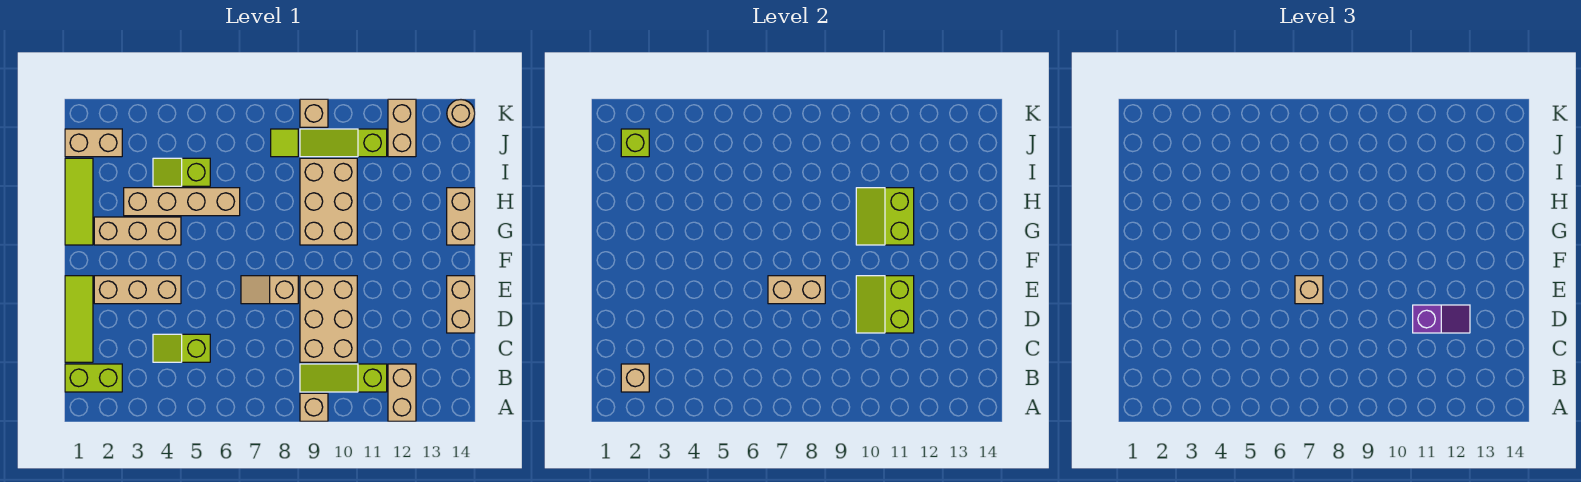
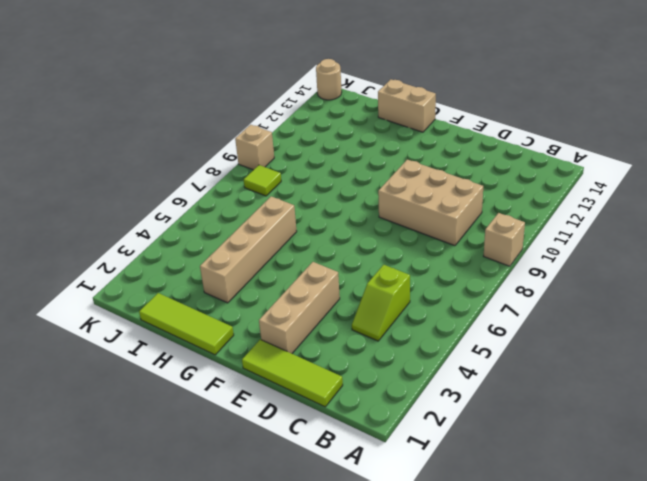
none -> tan brick A12:B12 level 1
none -> lime brick B1:B2 level 1
none -> lime slope B9:B11 level 1 top 11

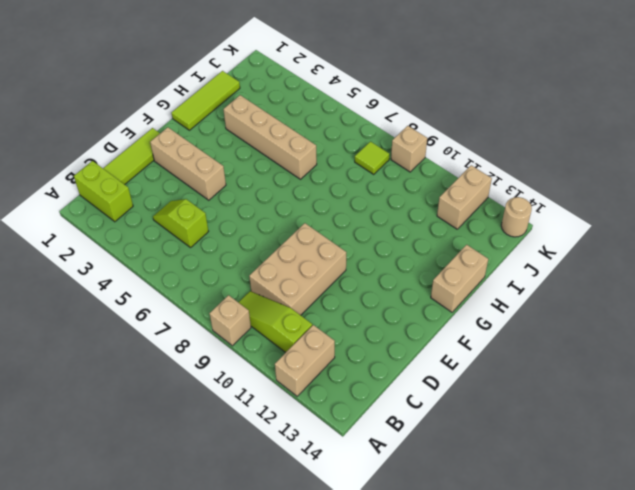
none -> tan brick D14:E14 level 1
none -> tan slope E7:E8 level 1 top 8
none -> tan brick G2:G4 level 1

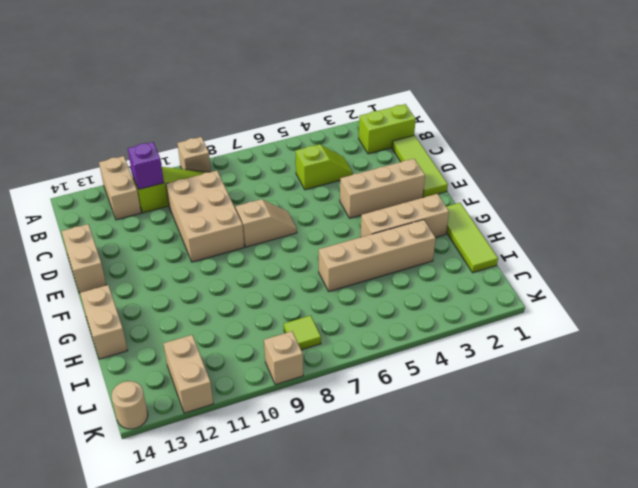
purple brick B11 level 2 -> none
none -> tan brick G9:I10 level 1
none -> lime slope I4:I5 level 1 top 5
none -> tan brick J1:J2 level 1

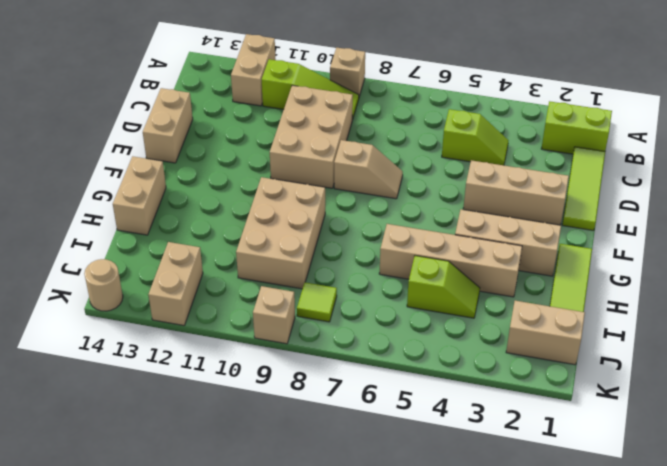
none -> lime slope J9:J11 level 1 top 11
none -> tan brick B2 level 2
none -> lime slope D10:E11 level 2 top 11

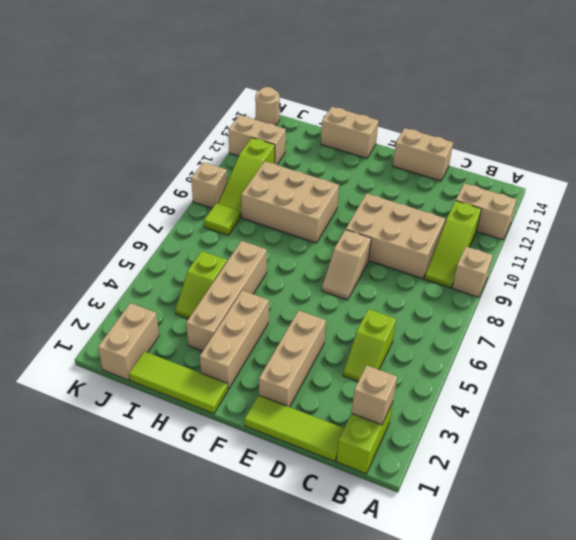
none -> lime slope D10:E11 level 2 top 11
none -> tan brick E7:E8 level 2
none -> lime slope G10:H11 level 2 top 11

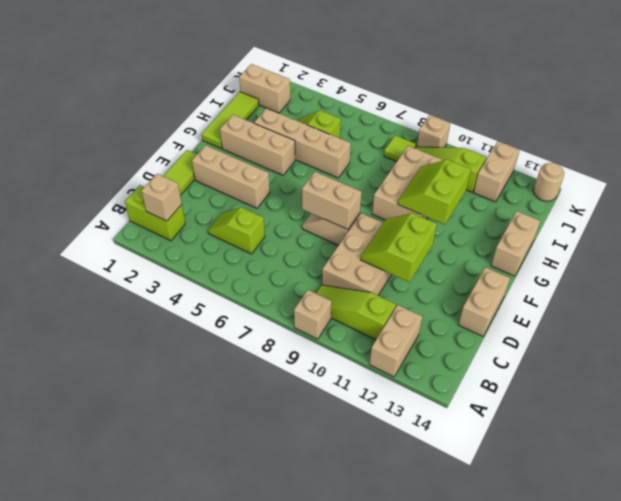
none -> lime brick J2 level 2
none -> purple slope D11:D12 level 3 top 11
none -> tan brick E7 level 3

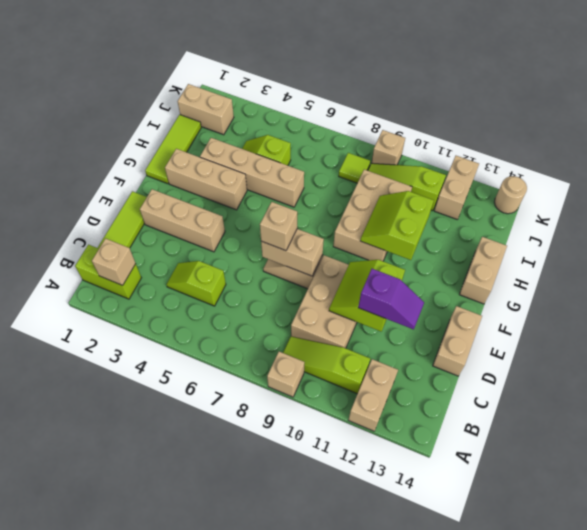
none -> lime brick J2 level 2

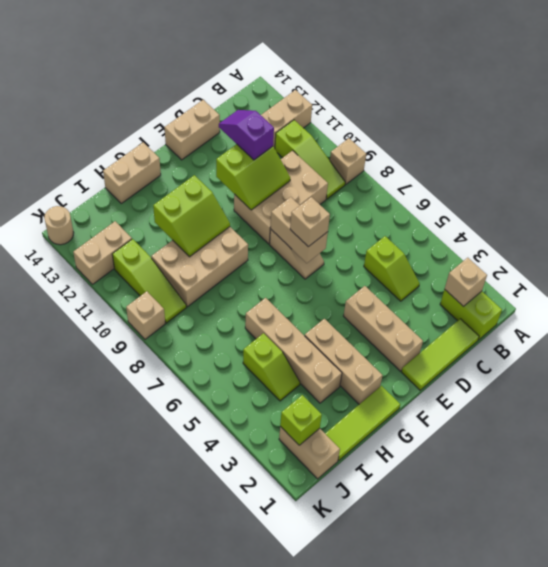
none -> lime tile J8 level 1

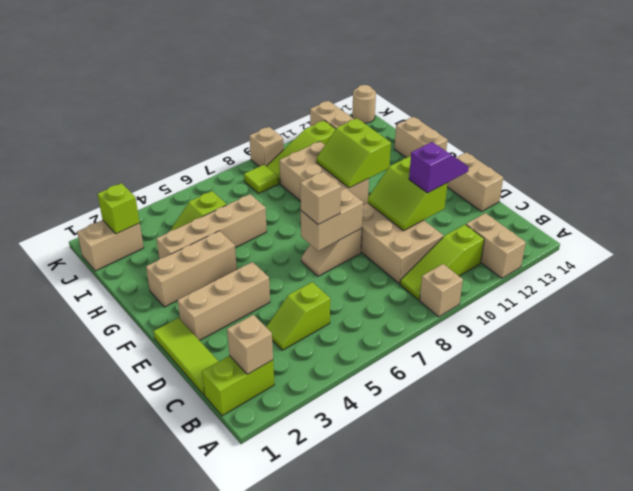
none -> lime tile G1:I1 level 1

